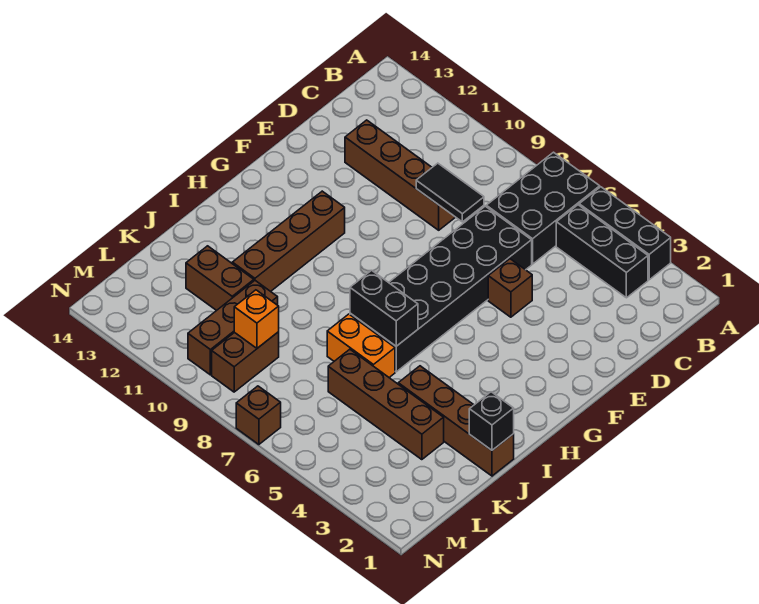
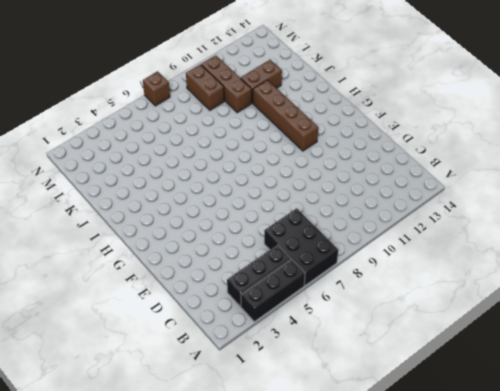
none -> black brick D6:I7 level 1
none -> brown brick D9:D12 level 1
none -> brown brick E5 level 1

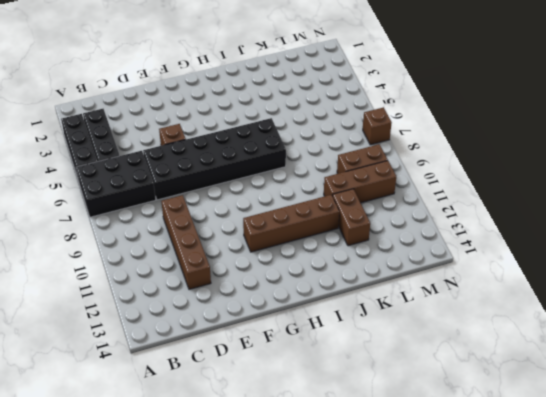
none -> brown brick J1:J4 level 1
none -> orange brick J6:J7 level 1
none -> brown brick K3:K6 level 1

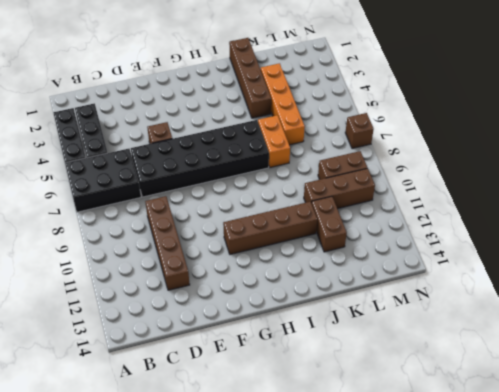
orange brick K3:K6 level 1 -> brown brick K3:K6 level 1
none -> black tile D8:D9 level 2
none -> black brick I6:I7 level 2
none -> black brick J1 level 2

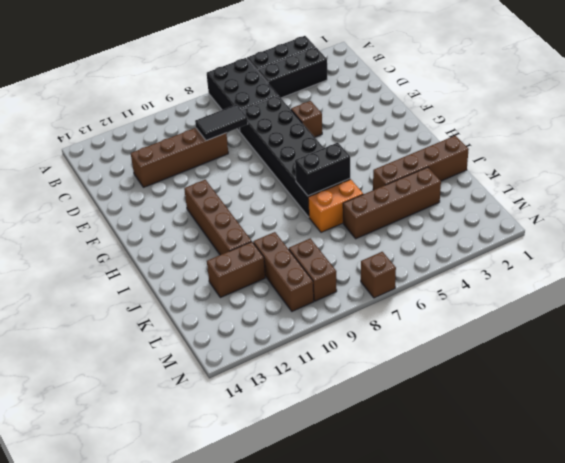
none -> black brick J1 level 2
none -> orange brick L9 level 2

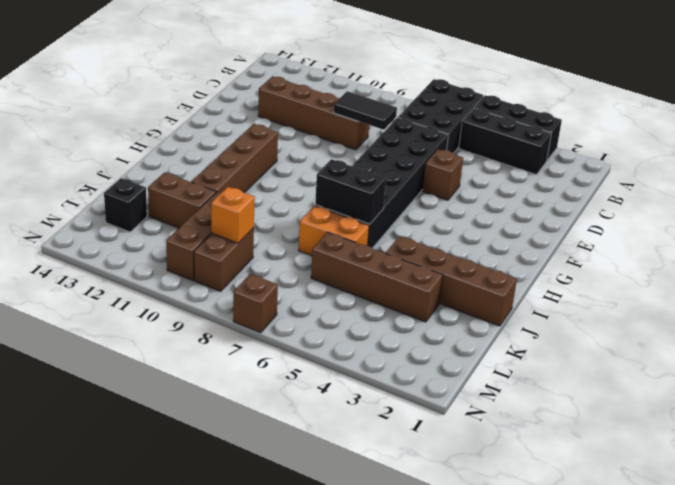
black brick L13 level 1 -> black brick J1 level 2

